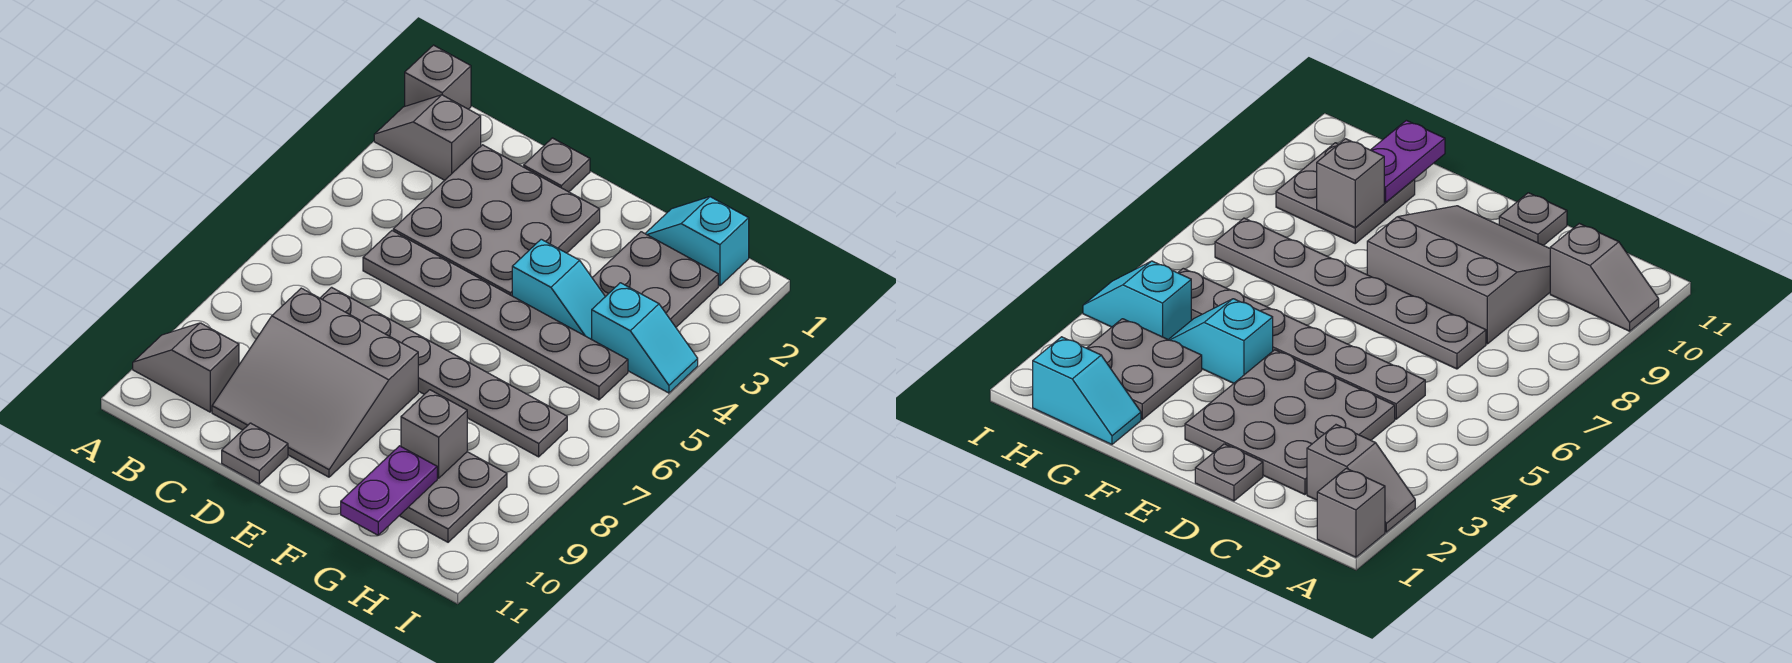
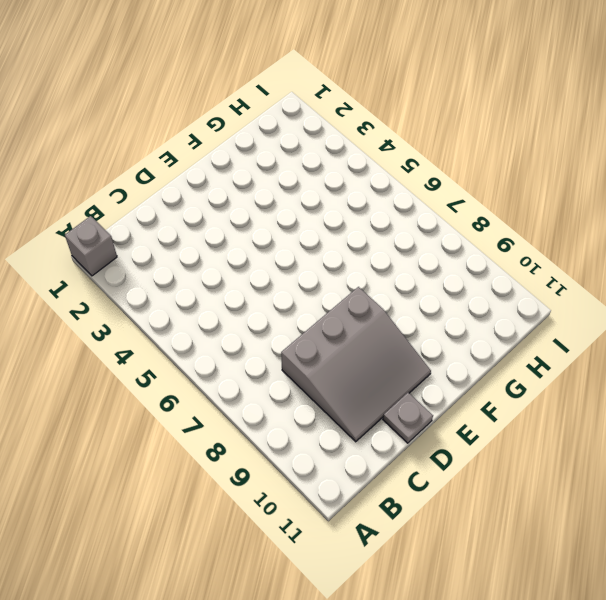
none -> grey slope A2:B2 level 1 top B
none -> grey slope A10:B10 level 1 top B
none -> grey plate C2:E4 level 1

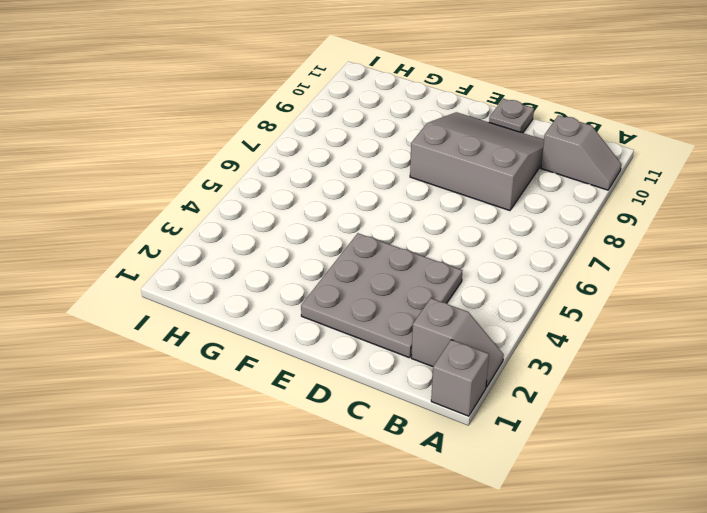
none -> grey plate C5:H5 level 1
none -> grey plate C7:H7 level 1
none -> grey plate D1 level 1

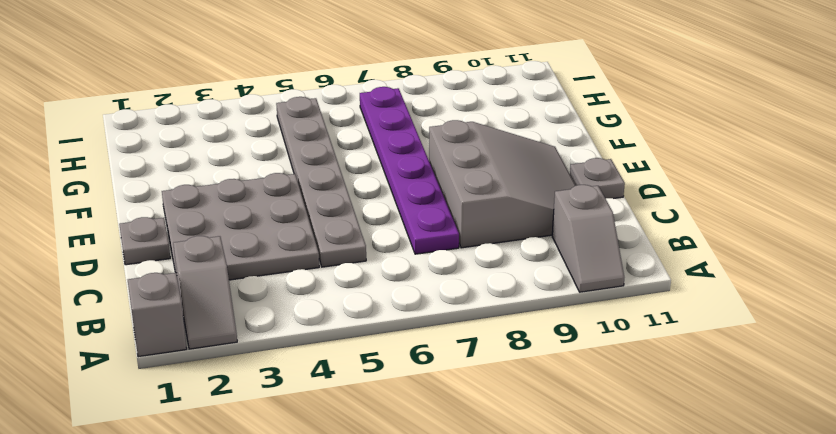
purple plate C7:H7 level 1 -> grey plate C7:H7 level 1
none -> cyan slope F4:G4 level 1 top F
none -> cyan slope G1:H1 level 1 top H
none -> grey plate G2:H3 level 1

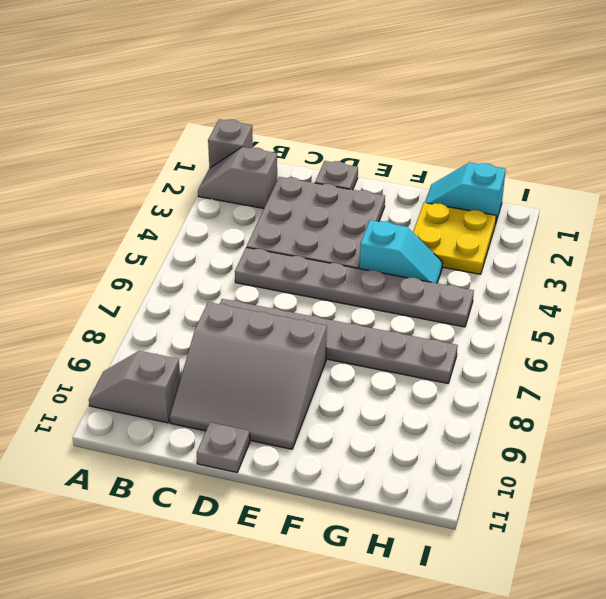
yellow plate G2:H3 level 1 -> grey plate G2:H3 level 1
none -> grey plate G9:H10 level 1
none -> cyan slope H4:I4 level 1 top H
none -> grey brick G9 level 2

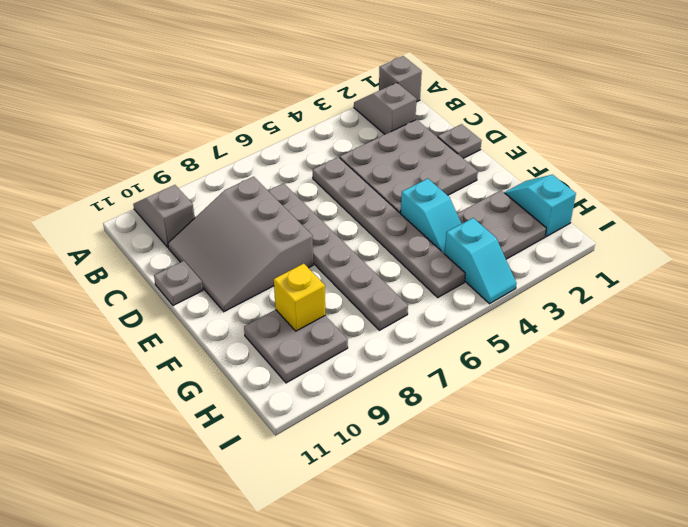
yellow brick G9 level 2 -> grey brick G9 level 2
none -> purple plate G10:G11 level 2

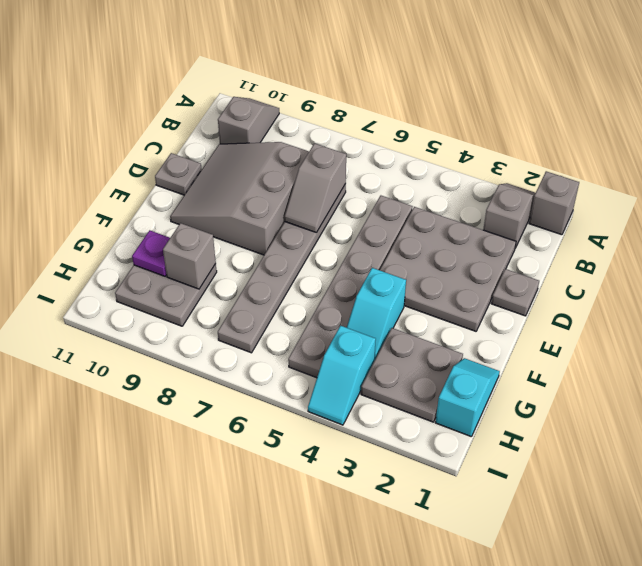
grey slope C7:D7 level 2 top C -> none
purple plate G10 level 2 -> purple plate G10:G11 level 2

